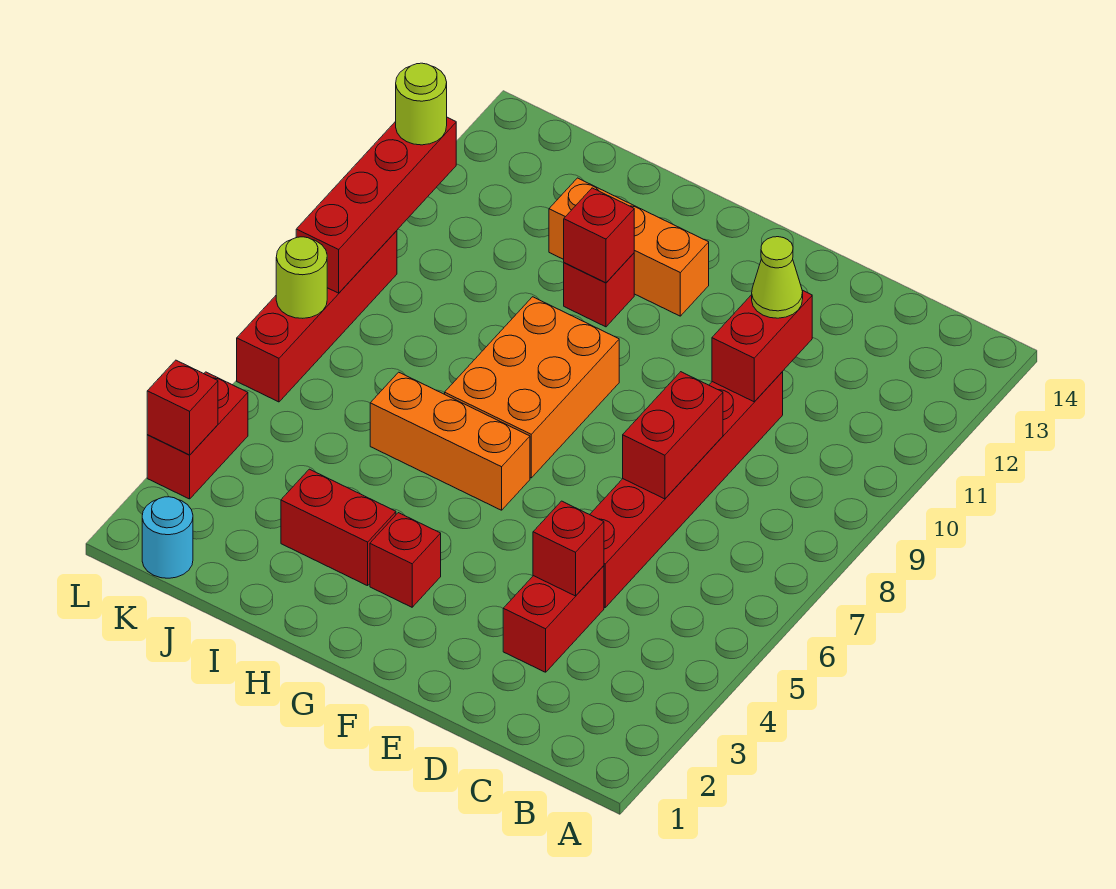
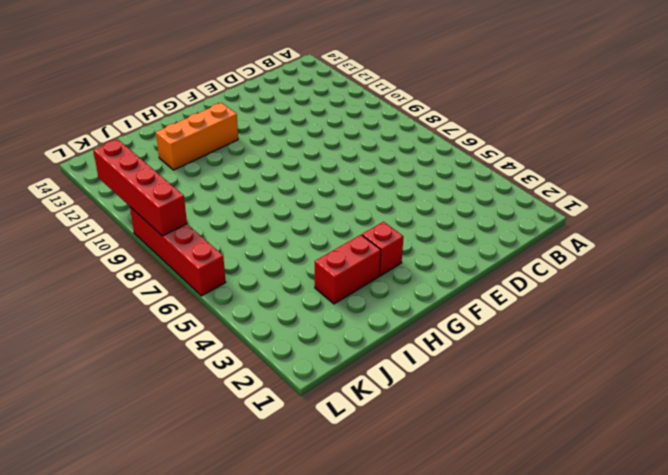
none -> red brick D3:D4 level 1
none -> red brick D5:D10 level 1
none -> orange brick G6:I6 level 1

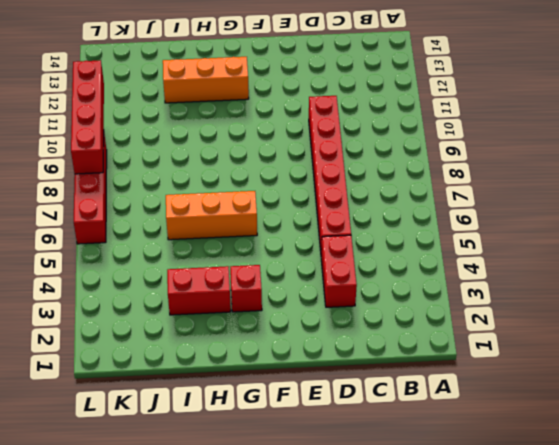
none -> orange brick G7:H9 level 1
none -> red brick H11 level 1
none -> cyan round brick K1 level 1

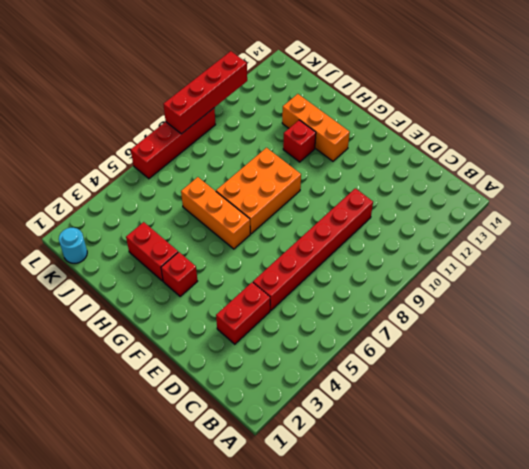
none -> red brick L3:L4 level 1
none -> red brick D4 level 2
none -> red brick D7:D8 level 2

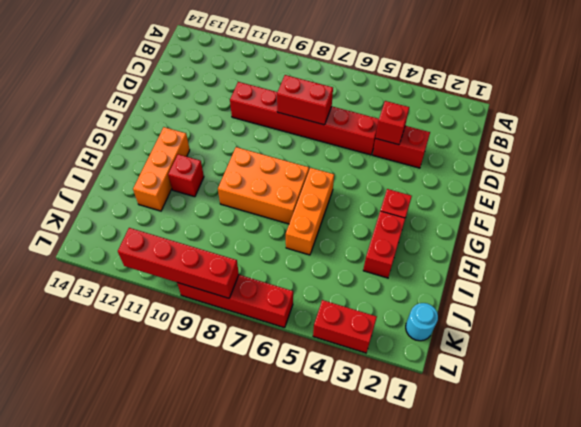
none -> red brick D10:D11 level 2
none -> red brick H11 level 2
none -> red brick L3 level 2

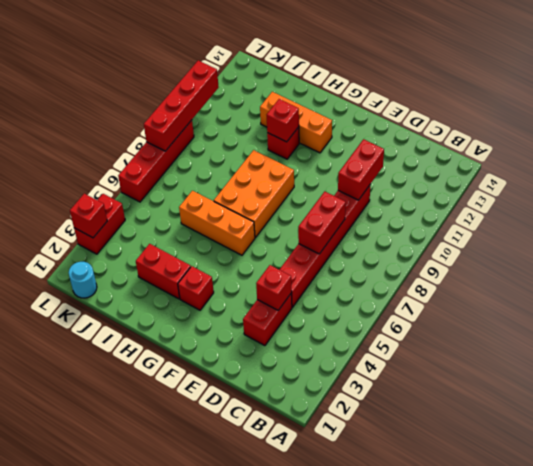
none -> lime round brick L7 level 2
none -> lime cone D11 level 3
none -> lime round brick L11 level 3

